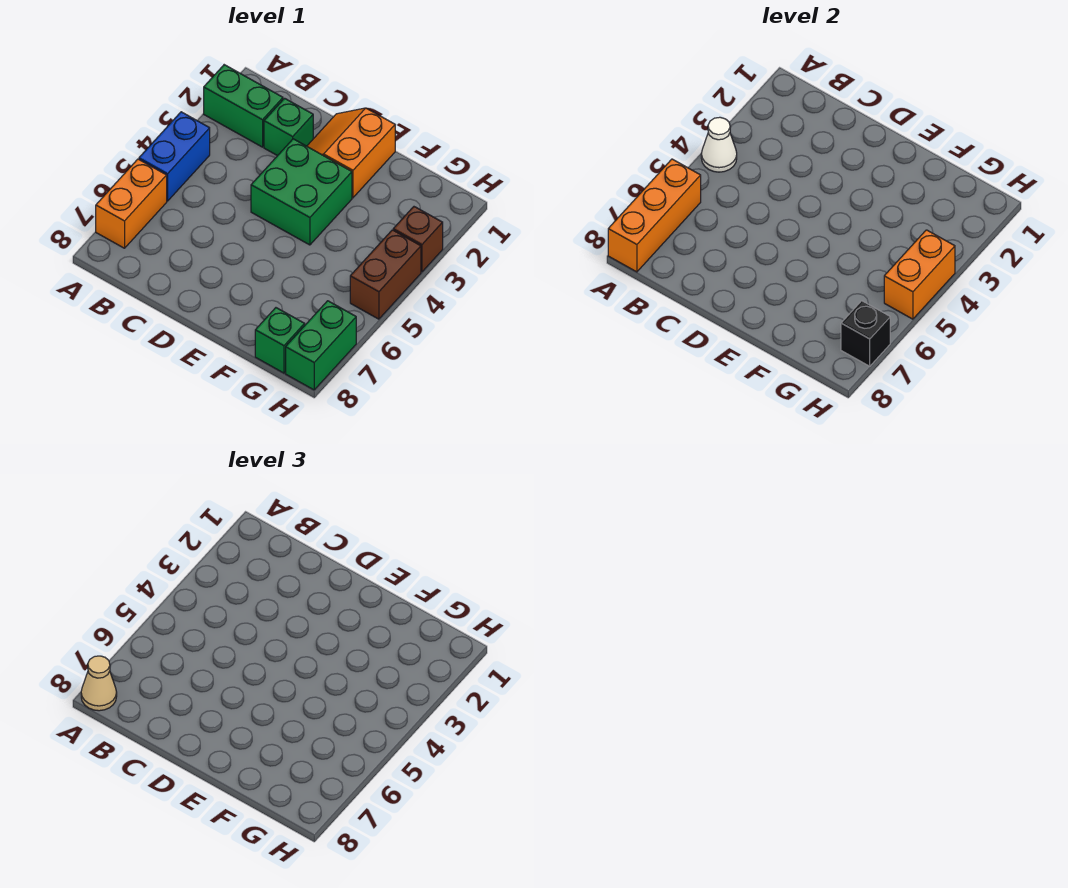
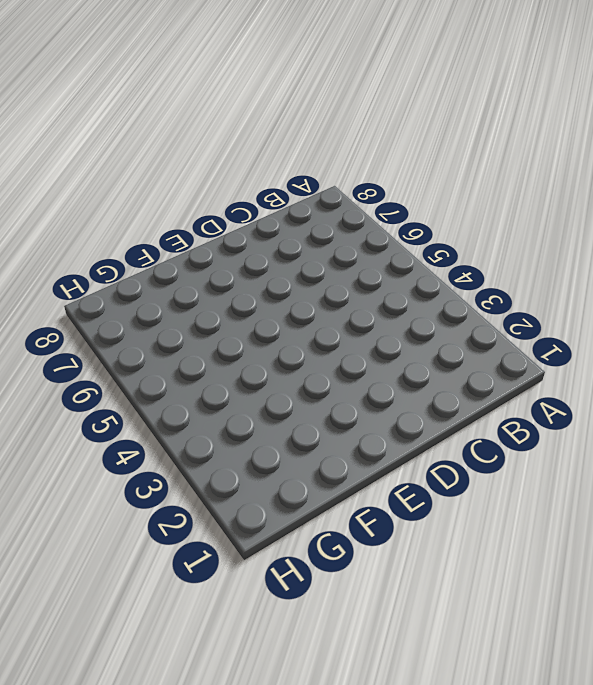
none -> green brick A2:B2 level 1
none -> blue brick A4:A5 level 1
none -> orange brick A6:A7 level 1

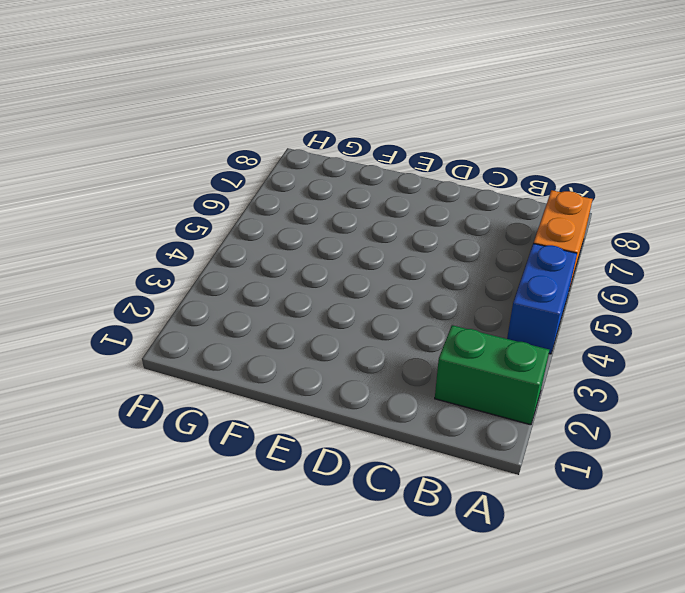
none -> green brick C2 level 1
none -> orange slope D1:E2 level 1 top E
none -> green brick D3:E4 level 1

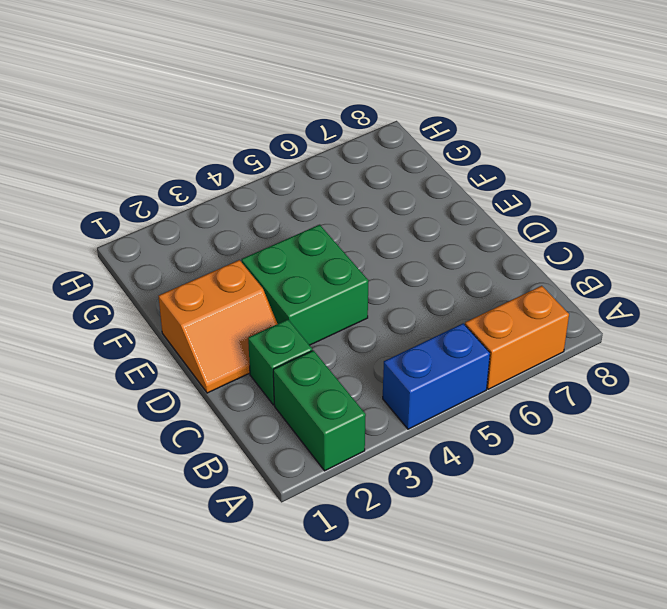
none -> green brick G8 level 1
none -> brown brick H3 level 1
none -> brown brick H4:H5 level 1

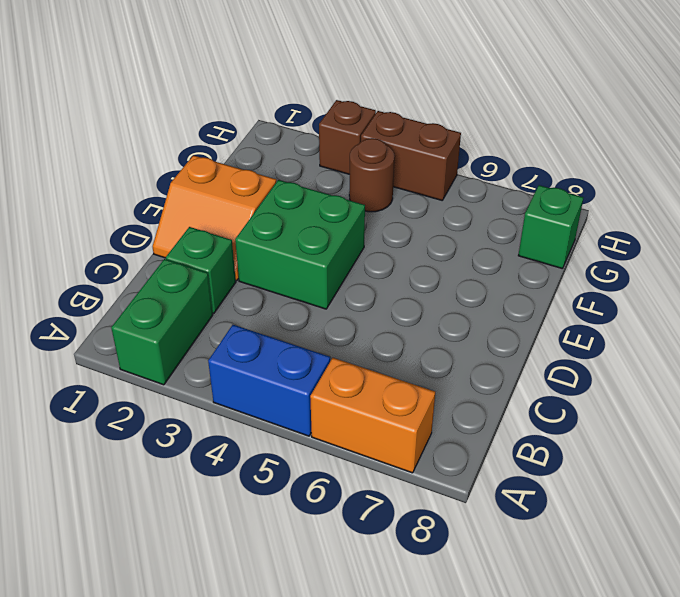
brown round brick G4 level 1 -> none
none -> green brick H7:H8 level 1
none -> white cone A4 level 2
none -> orange brick A6:A8 level 2

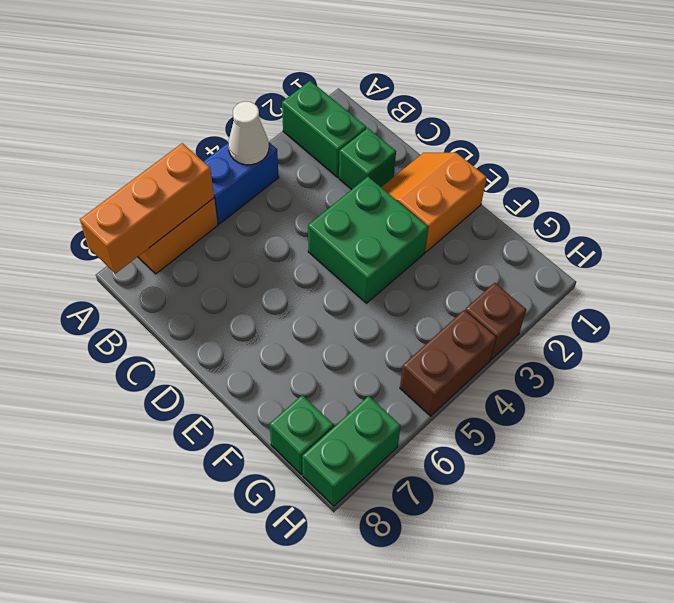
none -> orange brick H4:H5 level 2
none -> black brick H7 level 2
none -> tan cone A8 level 3

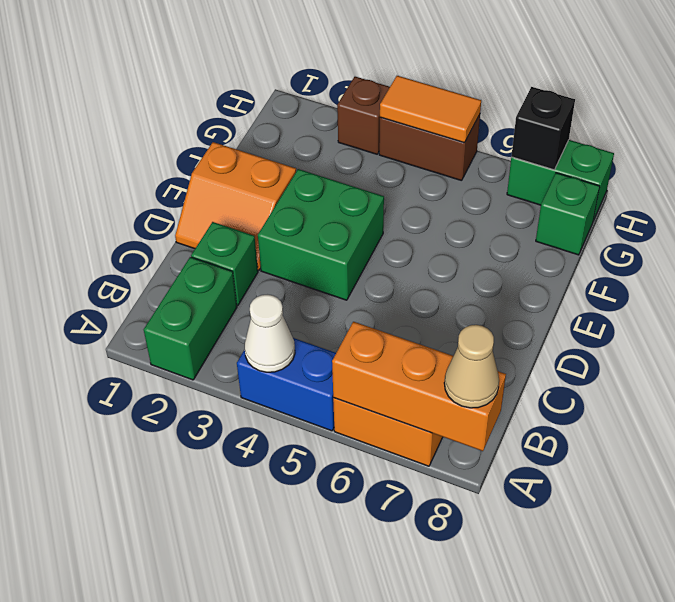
orange tile H4:H5 level 2 -> orange brick H4:H5 level 2

